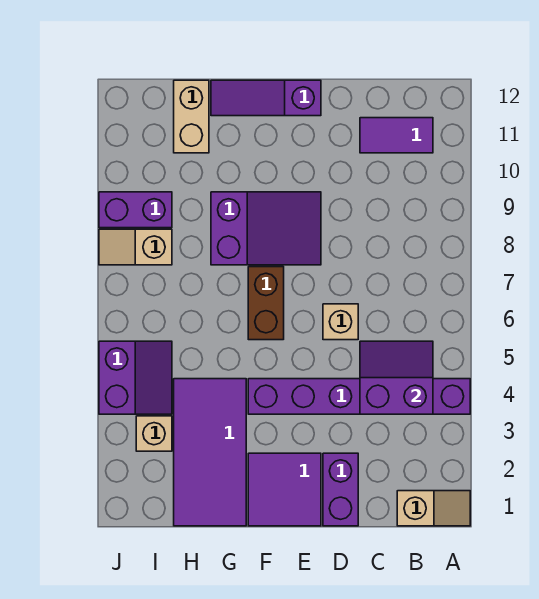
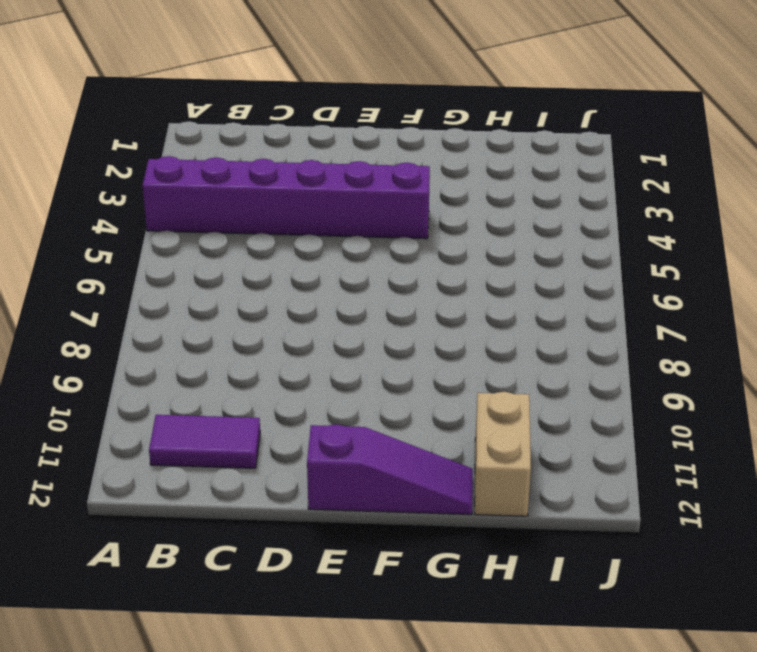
none -> tan slope A1:B1 level 1 top B
none -> purple brick D1:D2 level 1
none -> tan brick D6 level 1

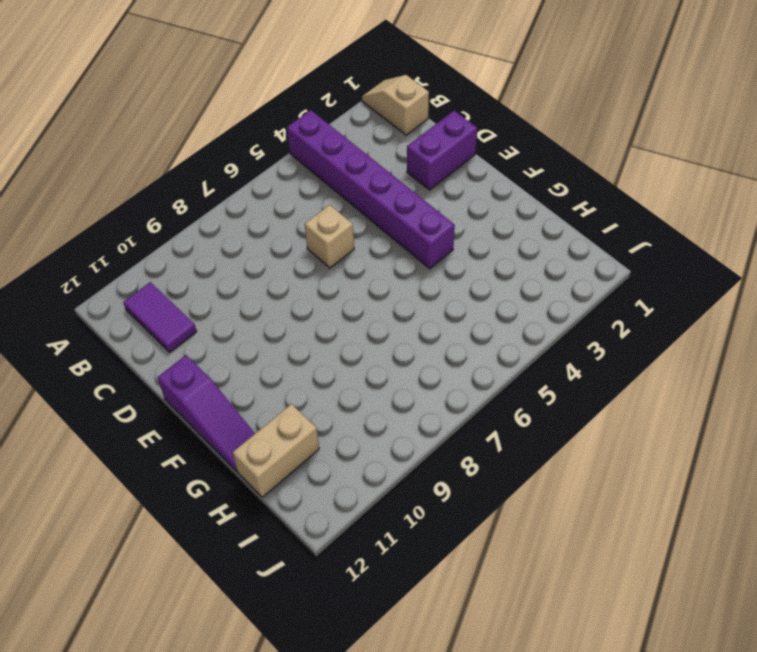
none -> purple tile E1:F2 level 1
none -> purple slope E8:G9 level 1 top G
none -> brown brick F6:F7 level 1

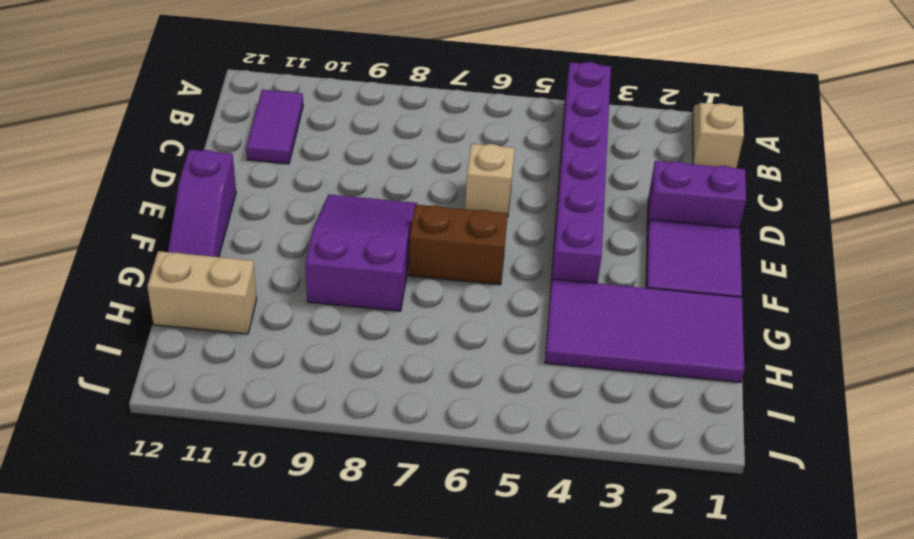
none -> tan brick I3 level 1
none -> purple slope I4:J5 level 1 top J
none -> tan slope I8:J8 level 1 top I

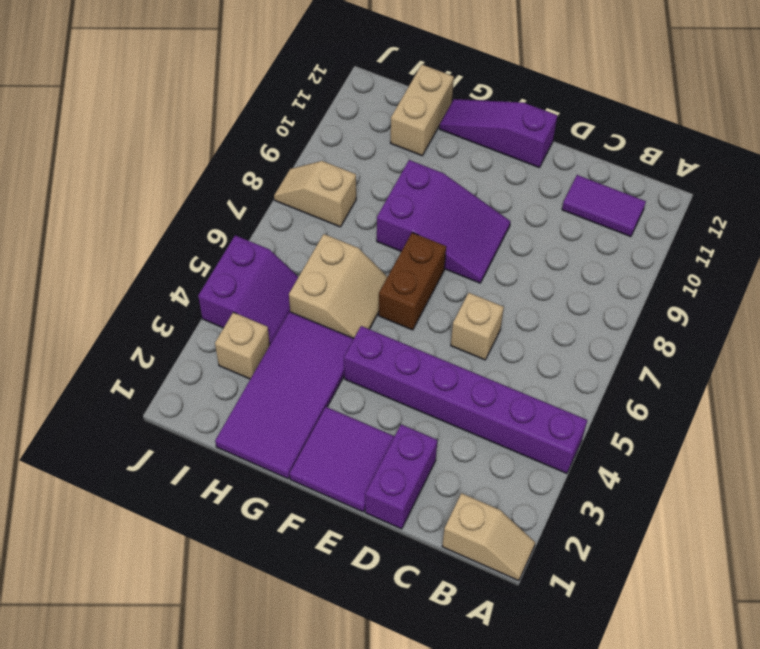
tan slope G5:H6 level 1 top H -> none
none -> purple brick I9:J9 level 1
none -> purple slope B4:C5 level 2 top 4

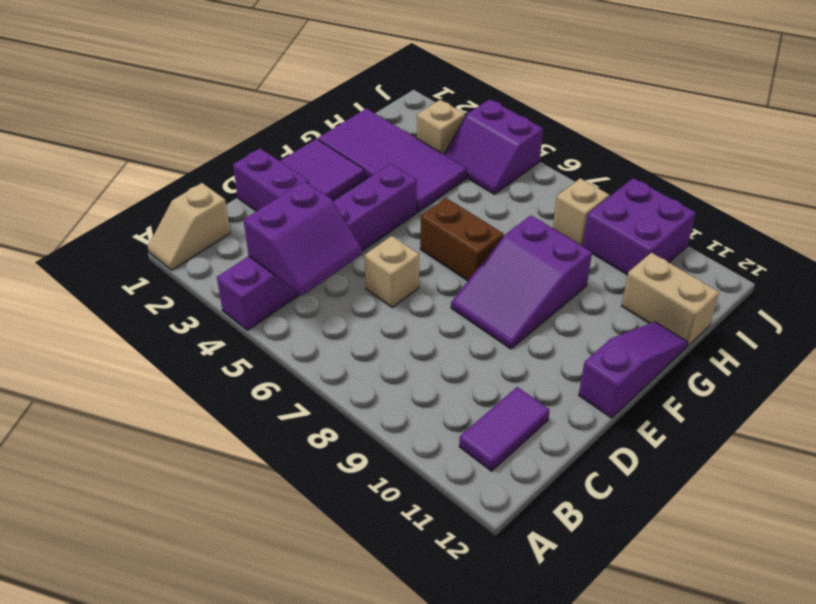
purple brick I9:J10 level 1 -> purple brick I9:J9 level 1

